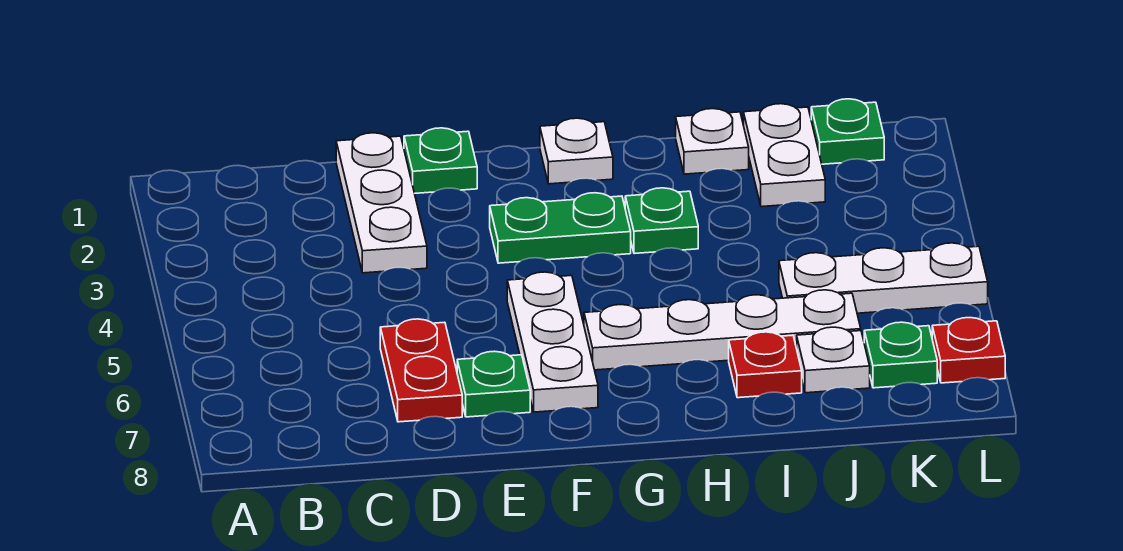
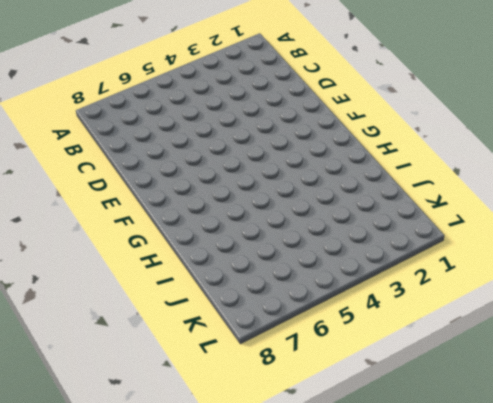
none -> white plate D1:D3 level 1
none -> red plate D6:D7 level 1
none -> green plate E1 level 1

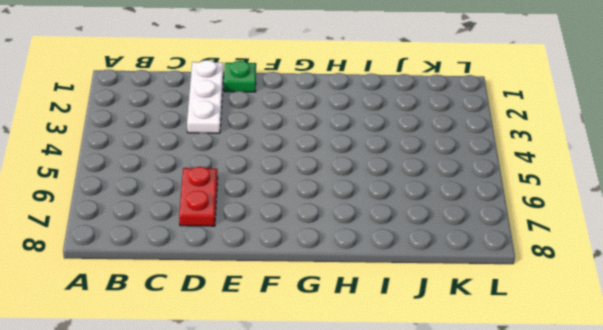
none -> green plate E7 level 1
none -> green plate F3:G3 level 1
none -> white plate F5:F7 level 1

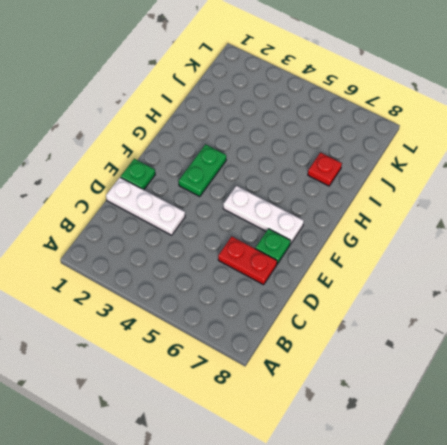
none -> white plate G1 level 1
none -> white plate G6:J6 level 1
none -> green plate H3 level 1

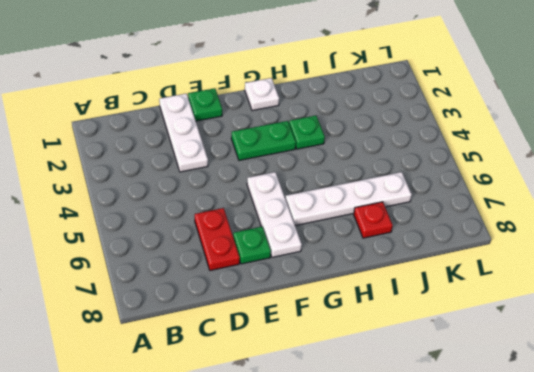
none -> white plate I1 level 1
none -> white plate J1:J2 level 1
none -> white plate J5:L5 level 1

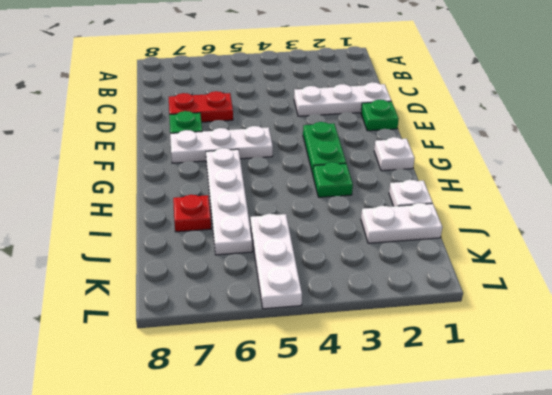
none -> white plate J7 level 1
none -> green plate K1 level 1
none -> green plate K7 level 1

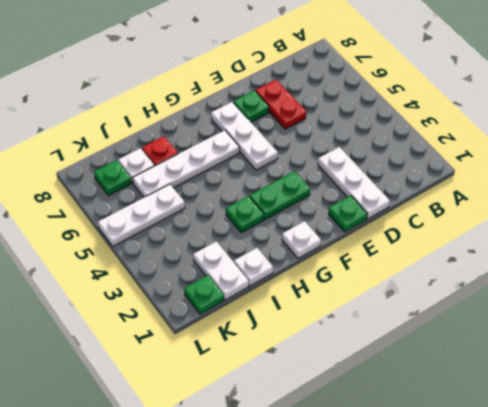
none -> red plate L7 level 1

